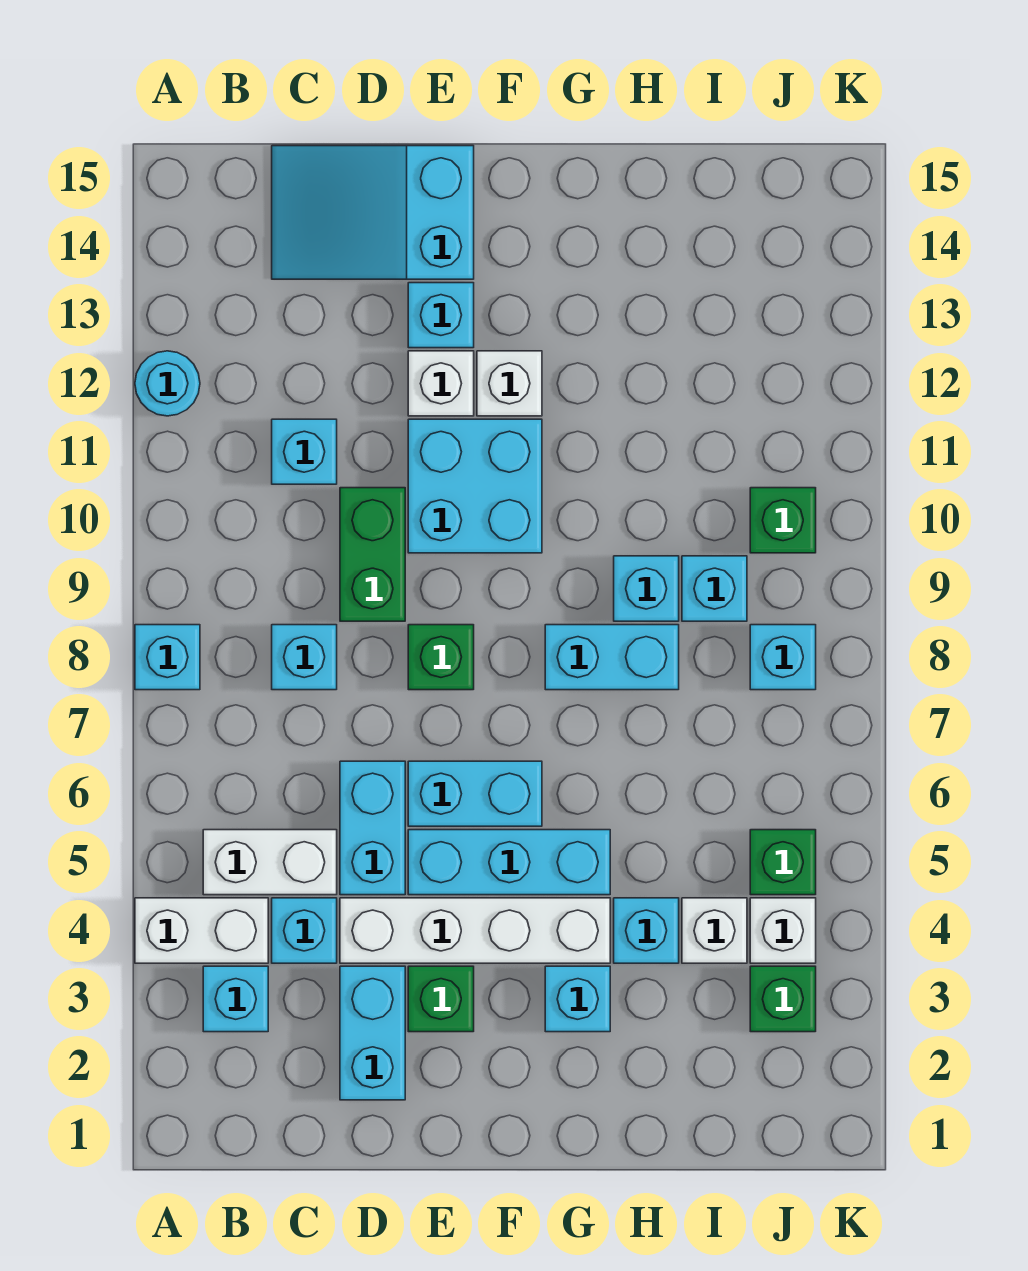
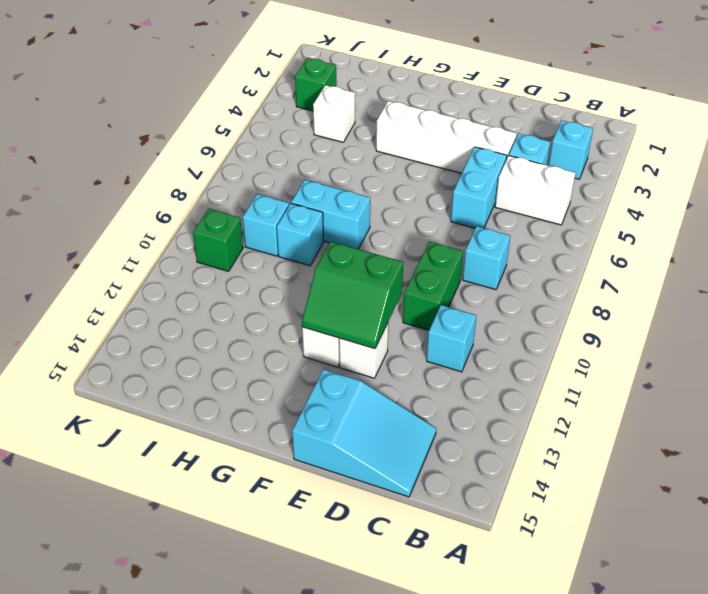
green slope E11:F12 level 2 top 11 -> none
none -> white brick A4:B4 level 1
none -> cyan brick A8 level 1
none -> cyan round brick A12 level 1
none -> cyan brick D2:D3 level 1

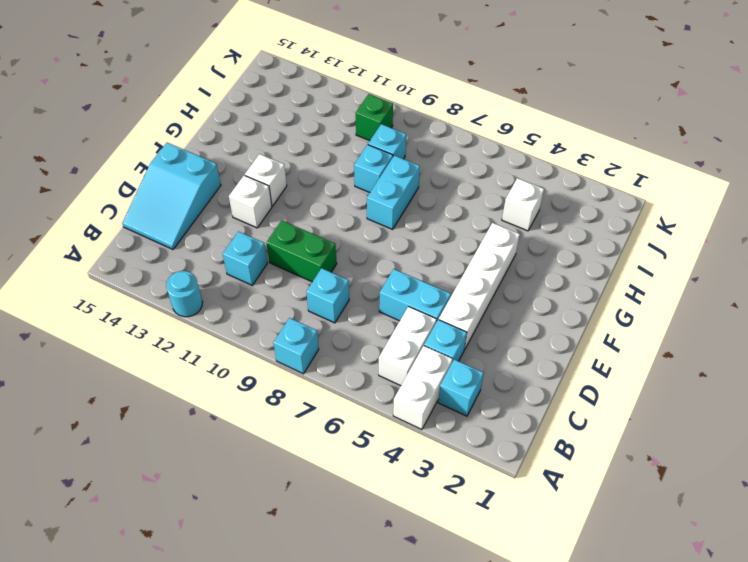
none -> cyan brick D2:D3 level 1
none -> green brick E3 level 1
none -> cyan brick E5:G5 level 1
none -> cyan brick E6:F6 level 1

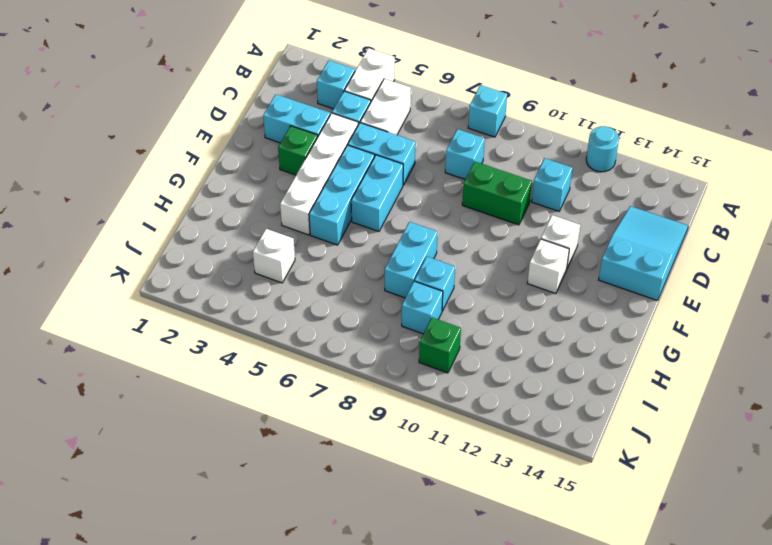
none -> green brick E8 level 1
none -> cyan brick E10:F11 level 1
none -> cyan brick E13 level 1
none -> cyan brick G3 level 1

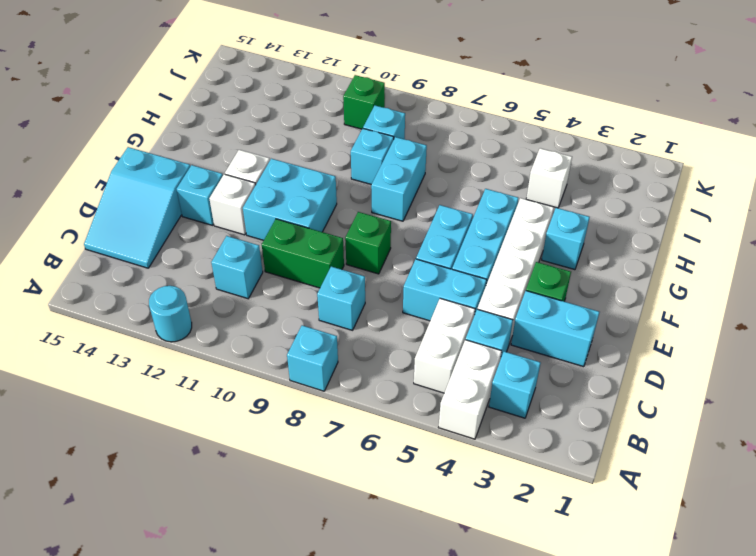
none -> cyan brick H4 level 1
none -> green brick J3 level 1
none -> white brick J4 level 1
none -> green brick J5 level 1

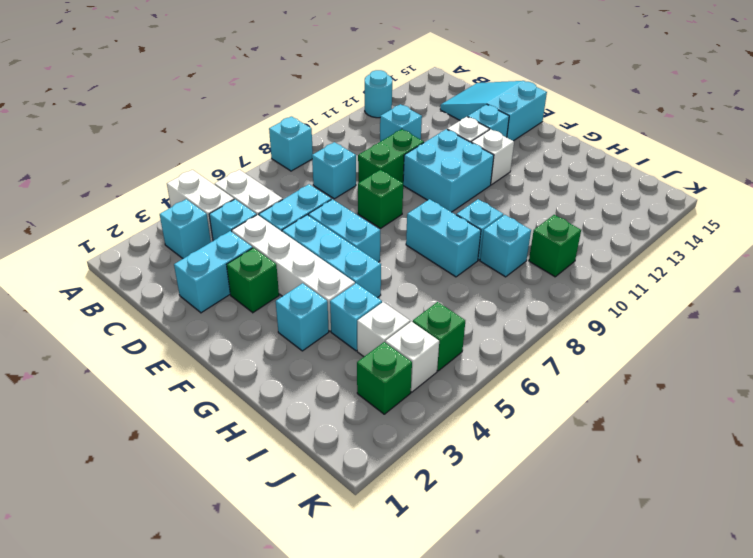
none -> cyan brick J8 level 1

